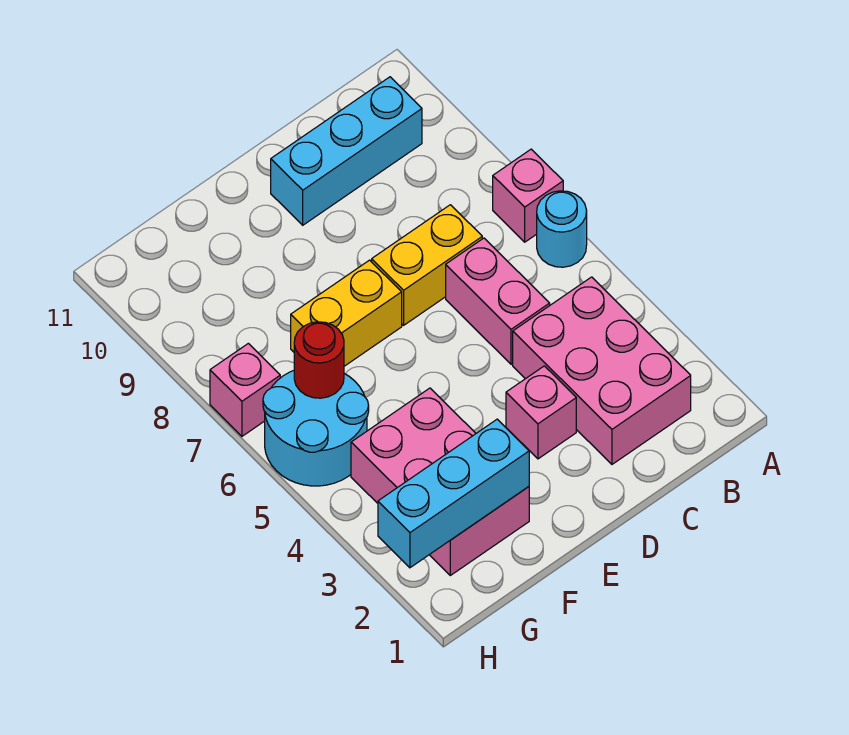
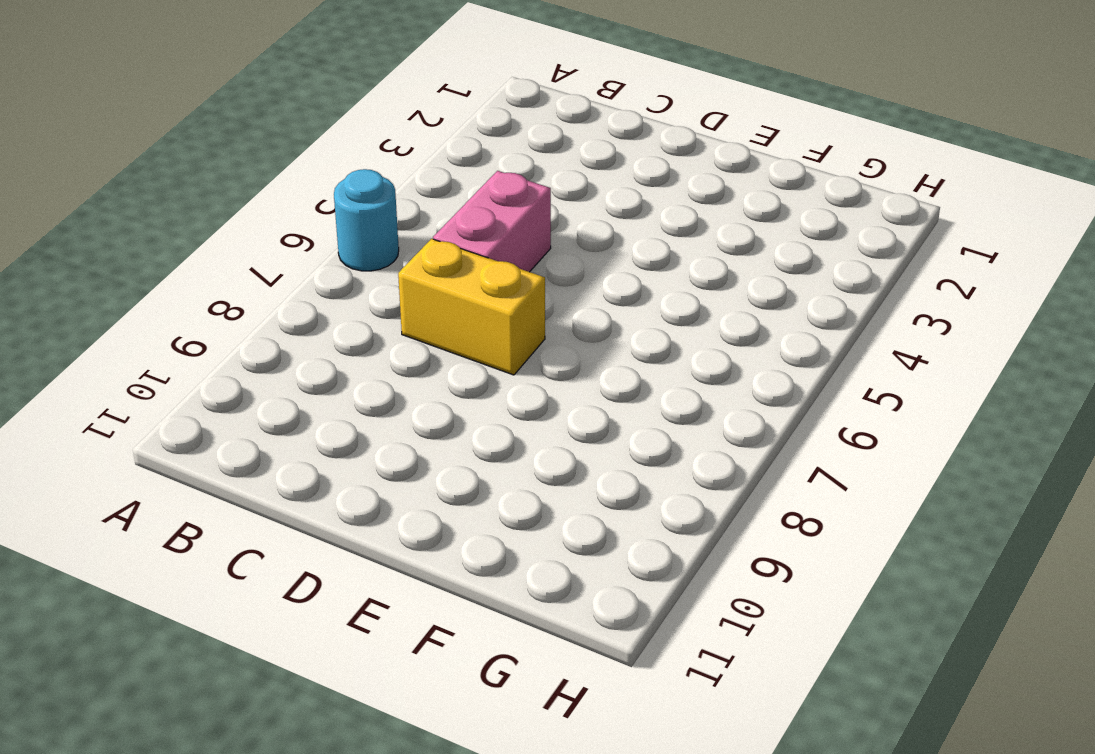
none -> pink brick A7 level 1
none -> pink brick B2:C4 level 1
none -> cyan brick B10:D10 level 1

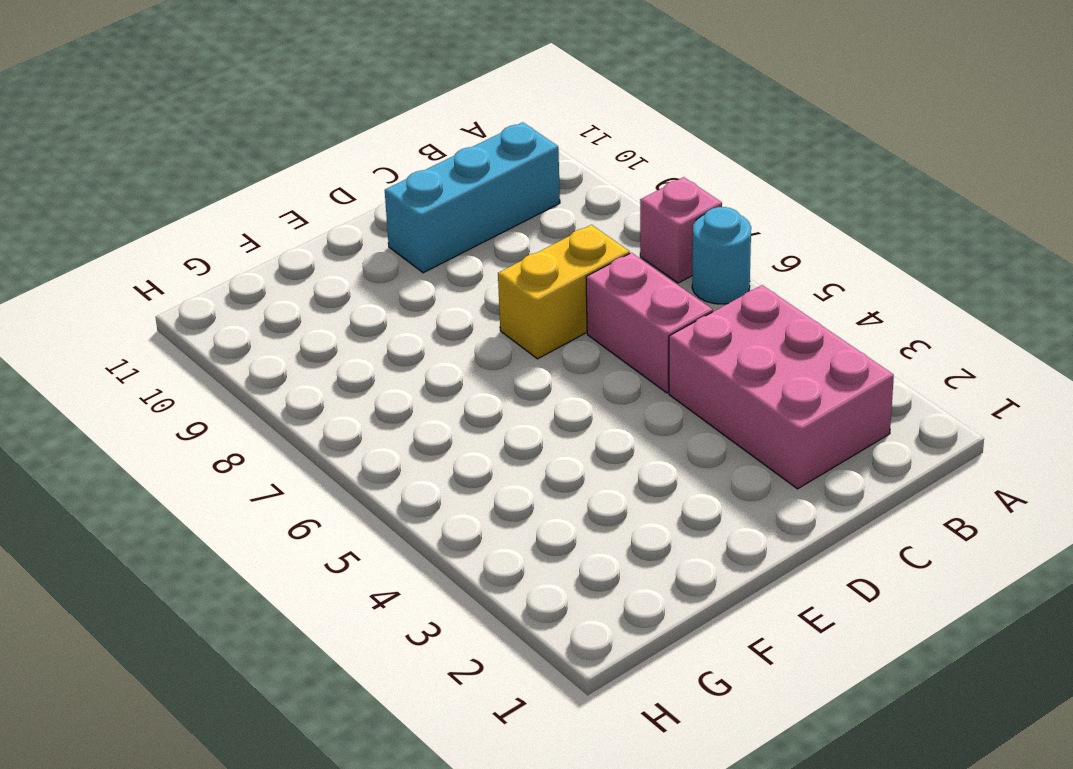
none -> pink brick D3 level 1
none -> yellow brick E7:F7 level 1
none -> pink brick F2:G4 level 1

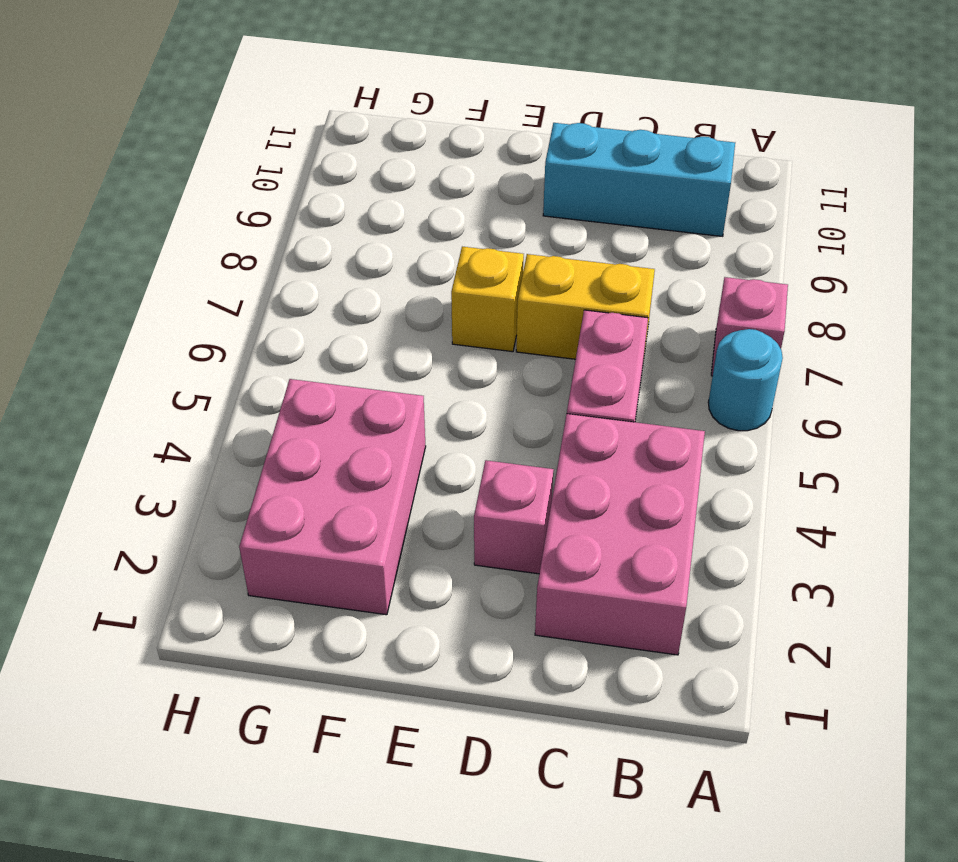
yellow brick E7 level 1 -> yellow brick E7:F7 level 1
none -> cyan round brick G5:H6 level 1
none -> pink brick H7 level 1
none -> cyan brick F2:H2 level 2

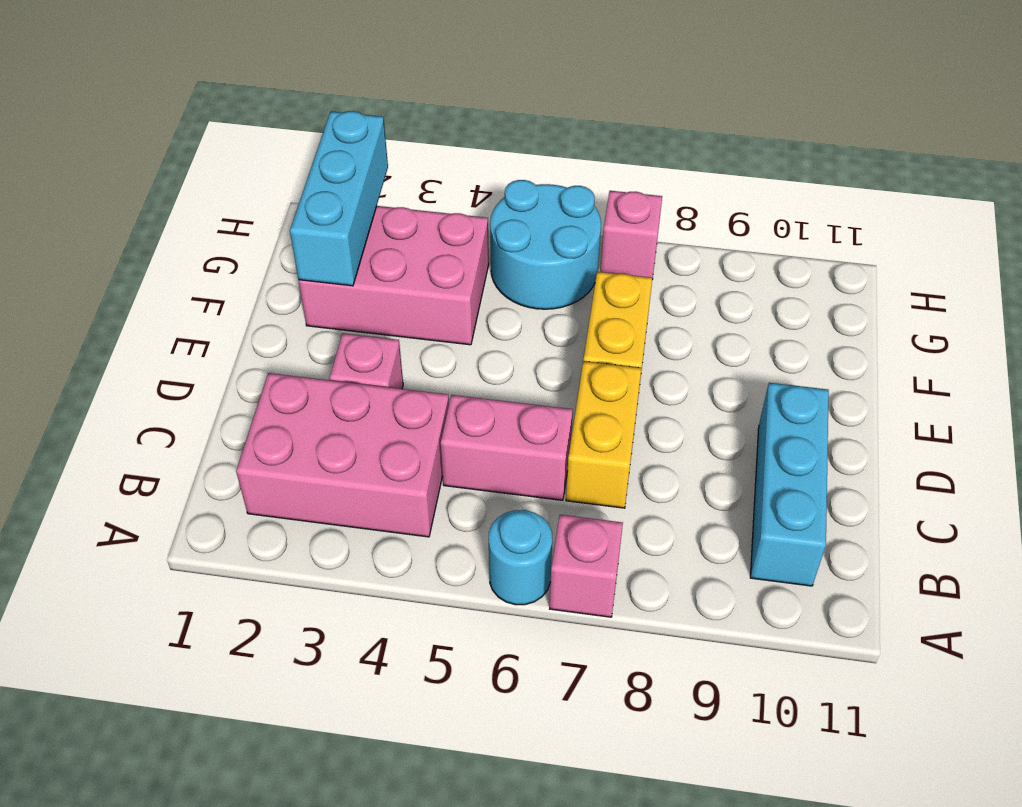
none -> red round brick G6 level 2

